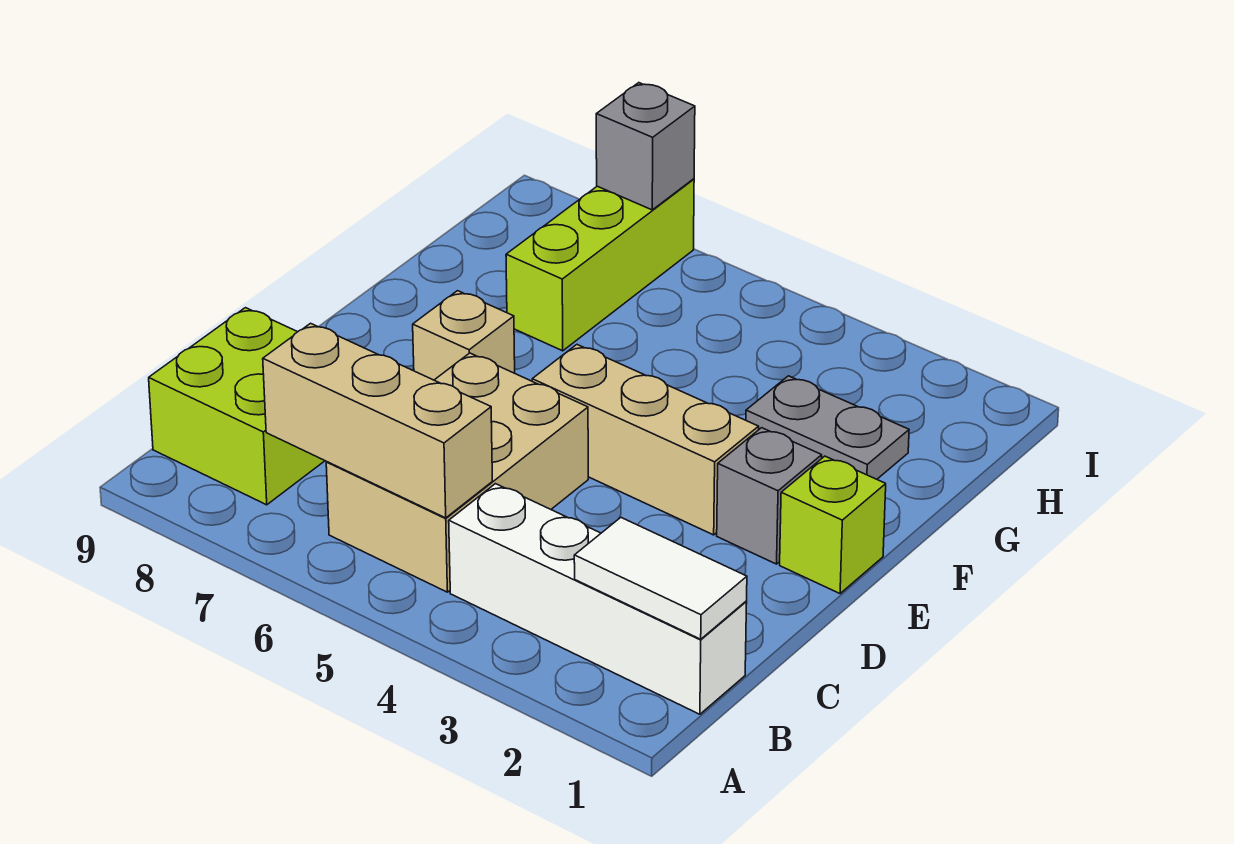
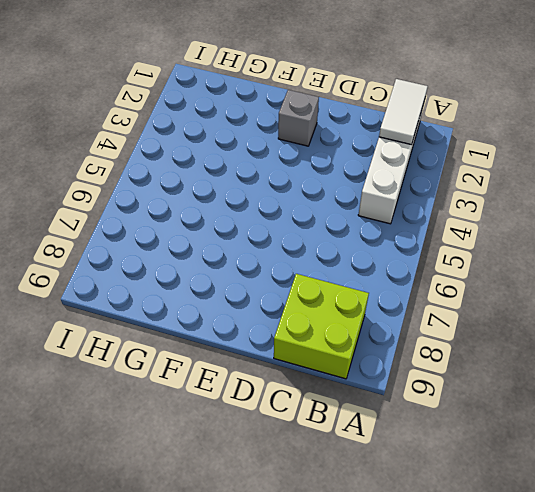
none -> tan brick B5:D6 level 1
none -> lime brick E1 level 1
none -> tan brick E3:E5 level 1

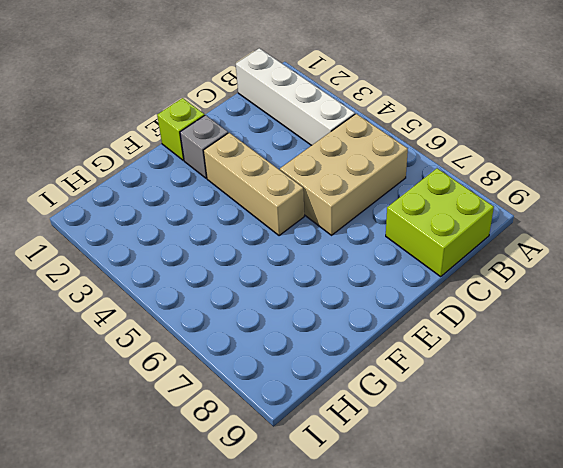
none -> tan brick E7 level 1
none -> grey plate G2:G3 level 1
none -> lime brick G7:I7 level 1

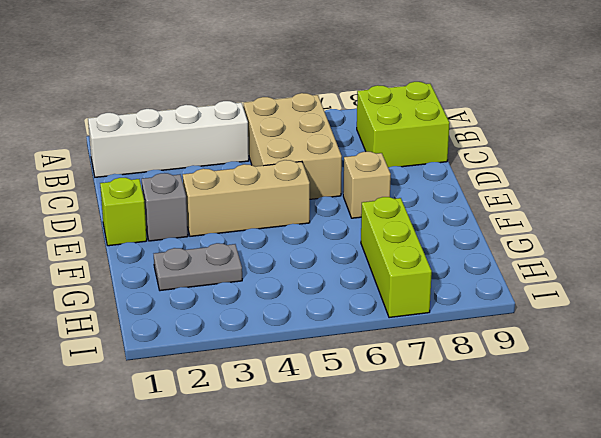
none -> white tile B1:B2 level 2
none -> tan brick B5:B7 level 2
none -> grey brick I7 level 2

